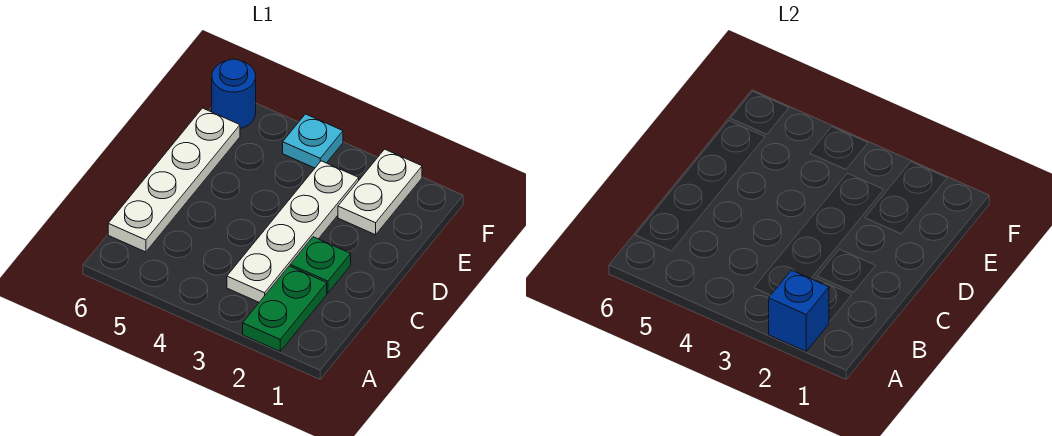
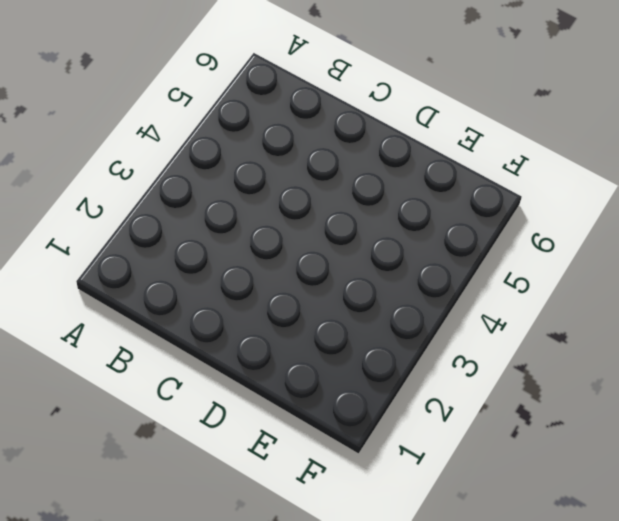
none -> green plate A2:B2 level 1
none -> white plate B3:E3 level 1

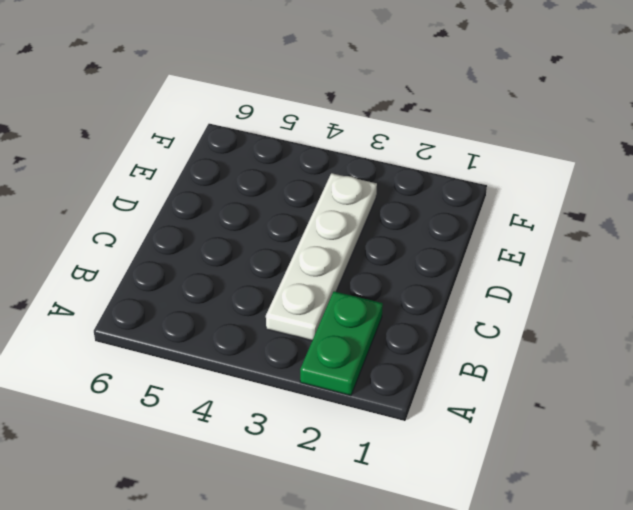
none -> white plate B6:E6 level 1
none -> green plate C2 level 1

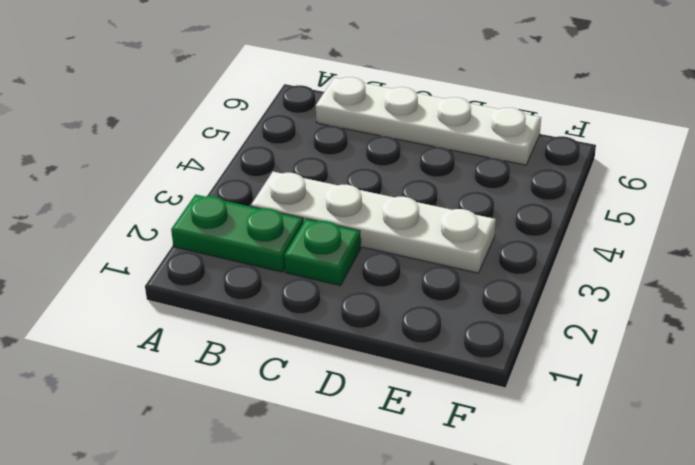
none -> white plate E2:F2 level 1
none -> cyan plate F4 level 1

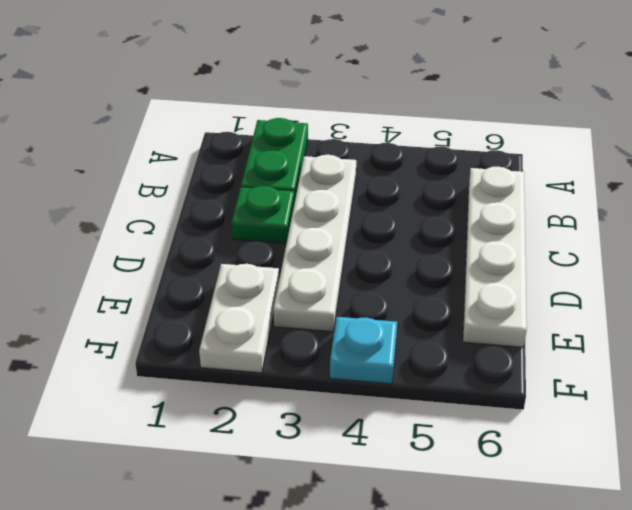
none -> blue round brick F6 level 1
none -> blue brick A2 level 2

